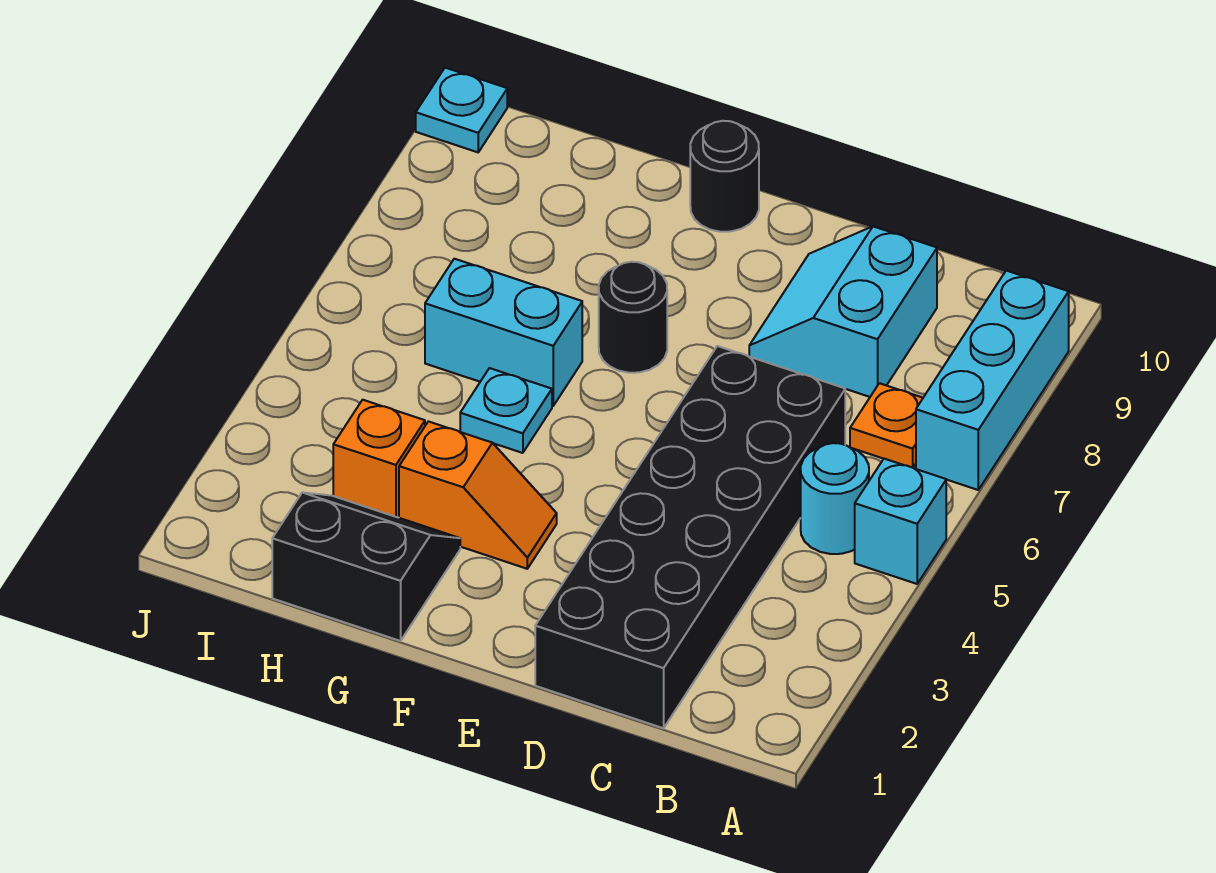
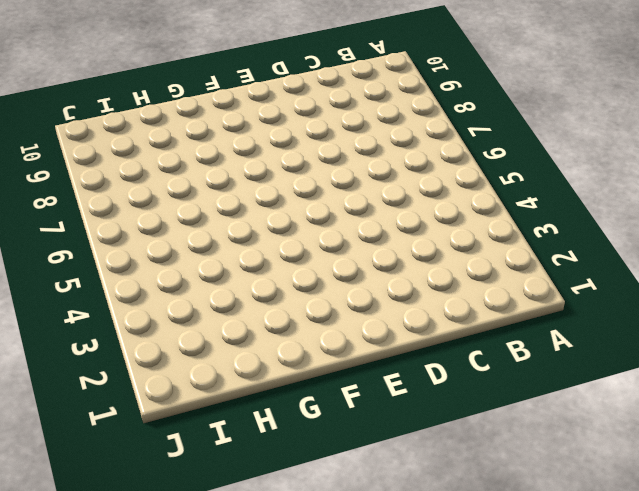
none -> cyan brick A5 level 1
none -> cyan brick A7:A9 level 1
none -> cyan round brick B5 level 1

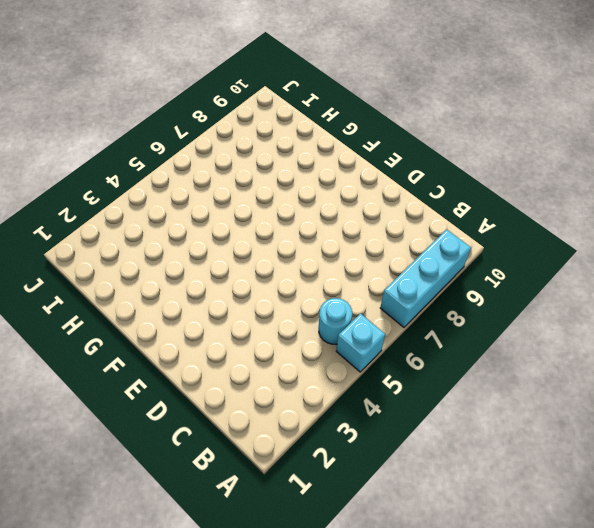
none -> orange plate B7 level 1
none -> black brick C1:D6 level 1
none -> cyan slope C8:D9 level 1 top C

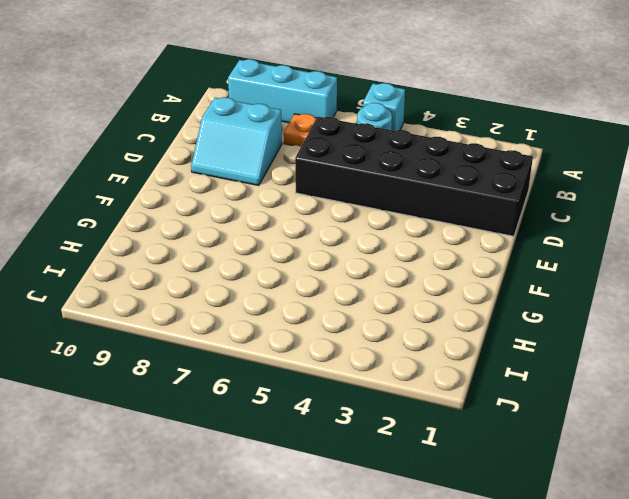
none -> orange slope F3:G3 level 1 top G
none -> black round brick F7 level 1
none -> black round brick F10 level 1

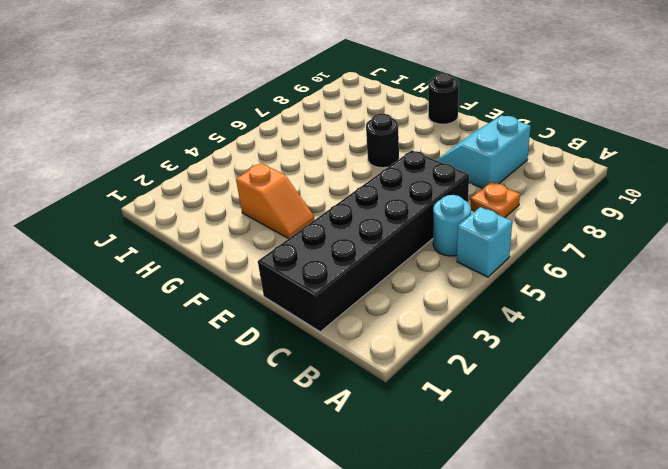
none -> cyan brick A7:A9 level 1
none -> black slope G1:H2 level 1 top 1
none -> cyan plate G5 level 1

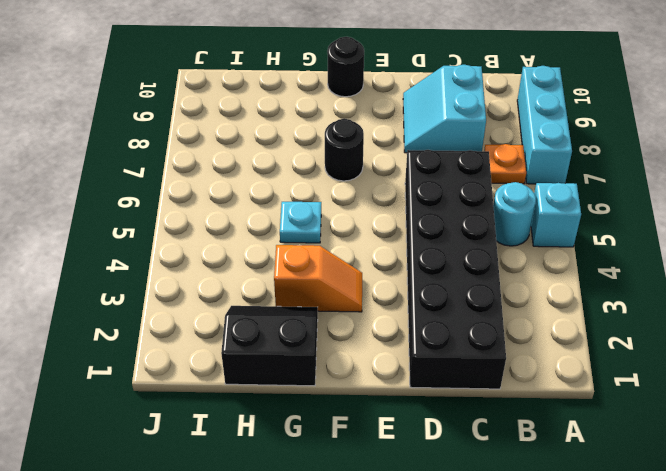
none -> cyan brick G6:H6 level 1
none -> orange brick H3 level 1
none -> cyan plate J10 level 1

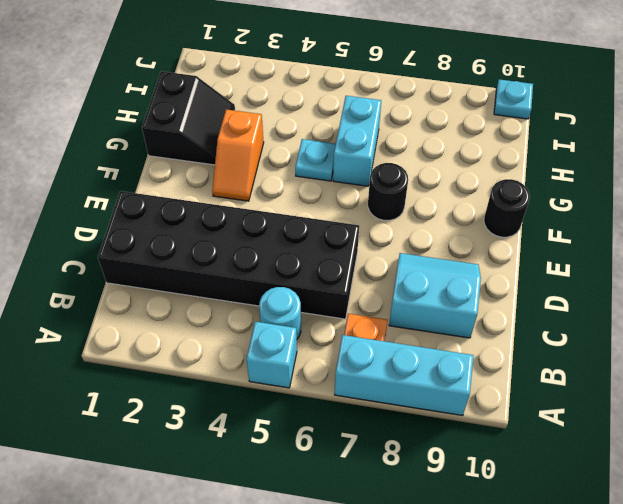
none -> orange brick H3 level 1

